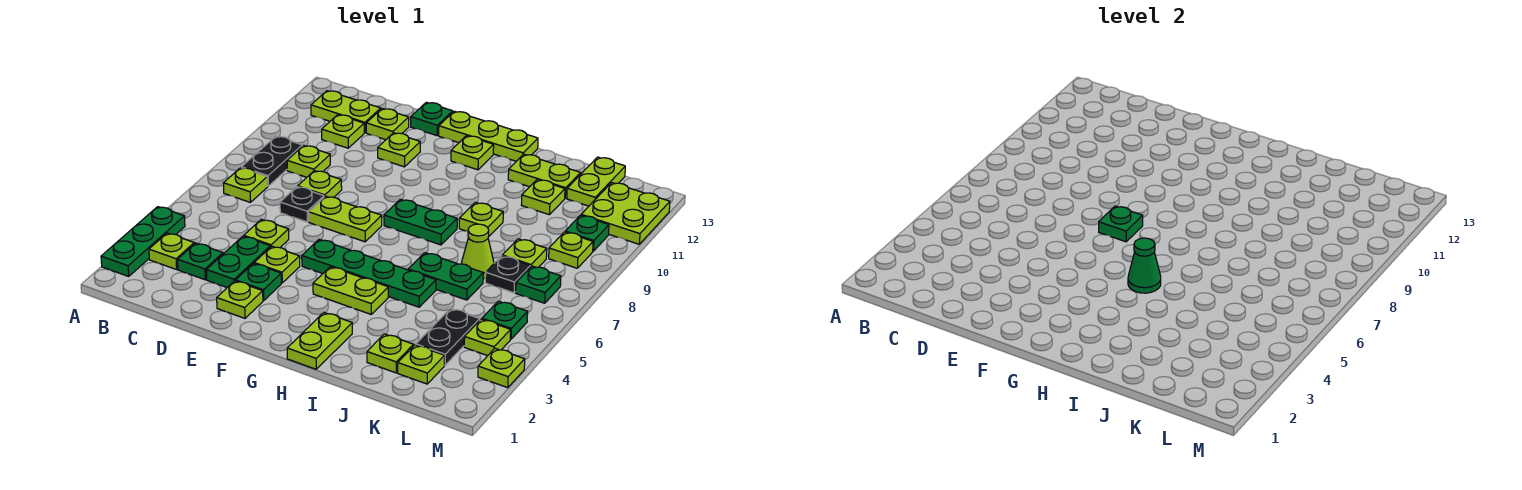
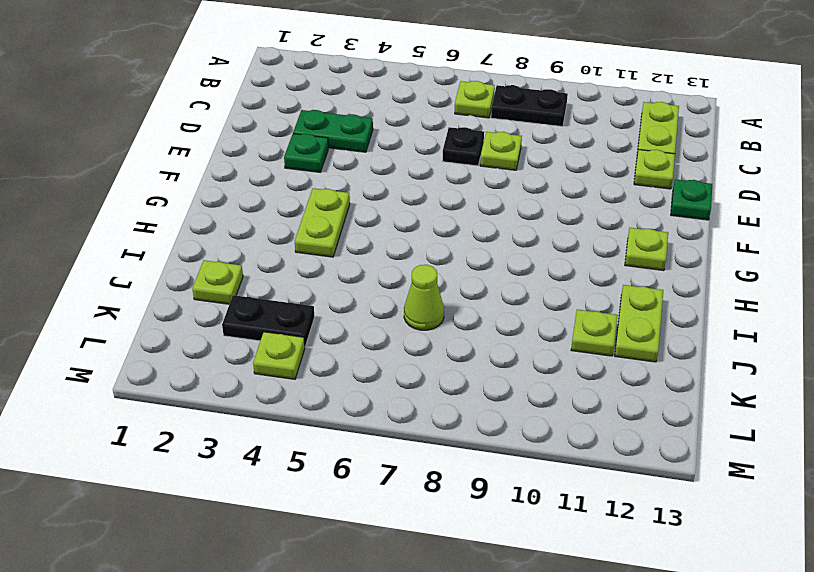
none -> green plate A2:A4 level 1
none -> lime plate B3 level 1
none -> green plate C3 level 1
none -> lime plate C9 level 1

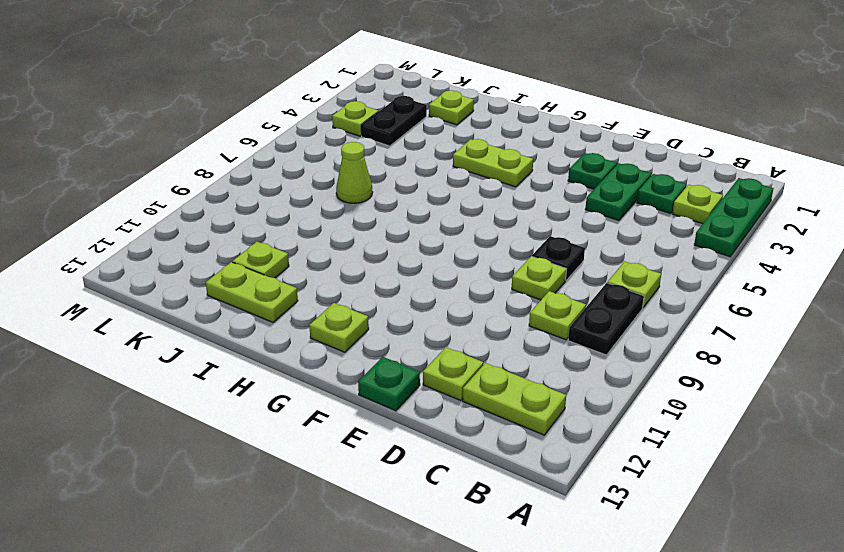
none -> lime plate C11 level 1
none -> lime plate D5 level 1
none -> lime plate E2 level 1
none -> lime plate E4 level 1

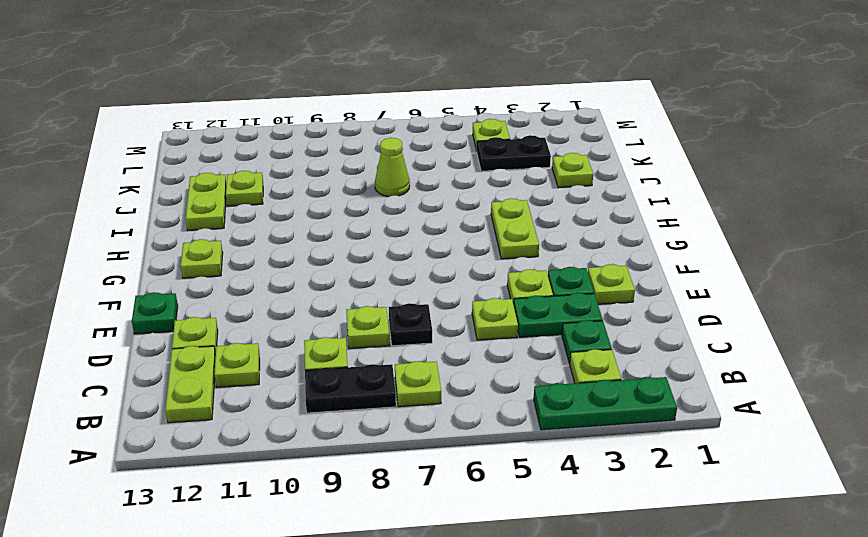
none -> lime plate E7:F7 level 1
none -> lime plate E11 level 1
none -> green plate F5:I5 level 1
none -> lime plate F13:H13 level 1

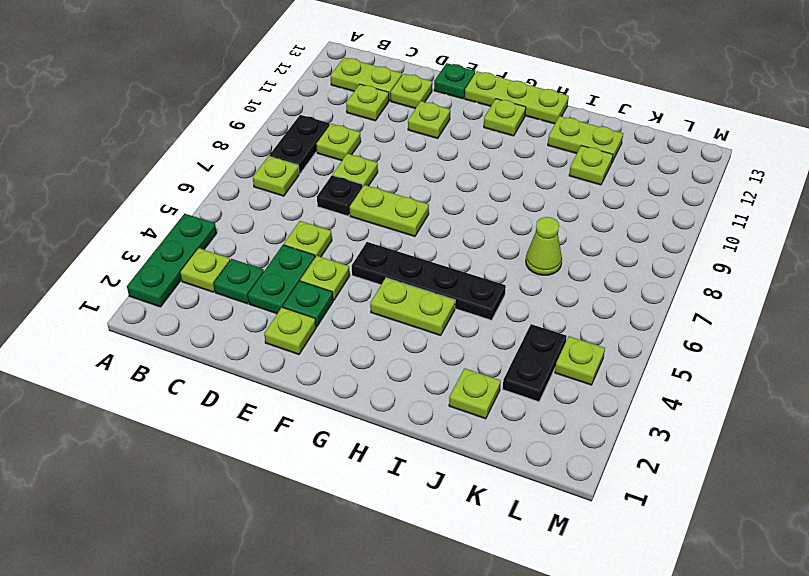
black plate F5:I5 level 1 -> green plate F5:I5 level 1
none -> green plate G8:H8 level 1
none -> lime plate H1:H2 level 1
none -> green plate I6:J6 level 1
none -> lime plate I9 level 1

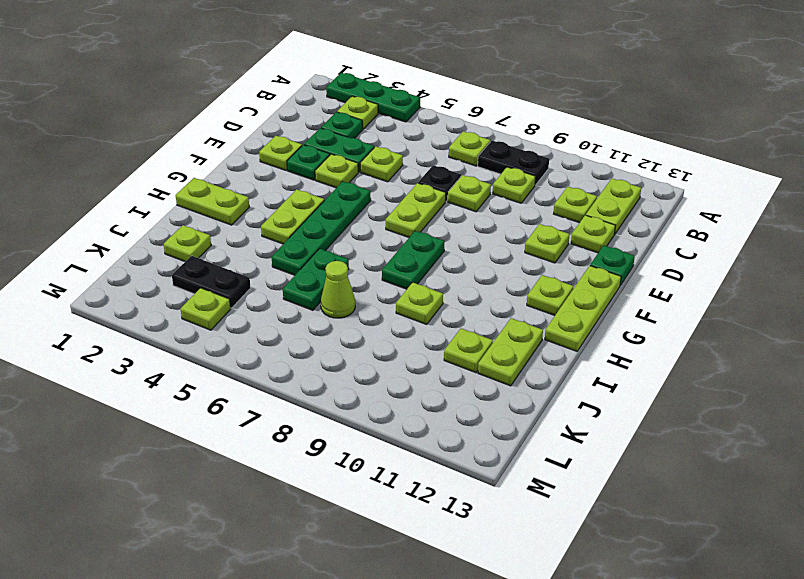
none -> lime plate K2 level 1
none -> black plate K7 level 1
none -> lime plate K8 level 1
none -> lime plate K12:K13 level 1

